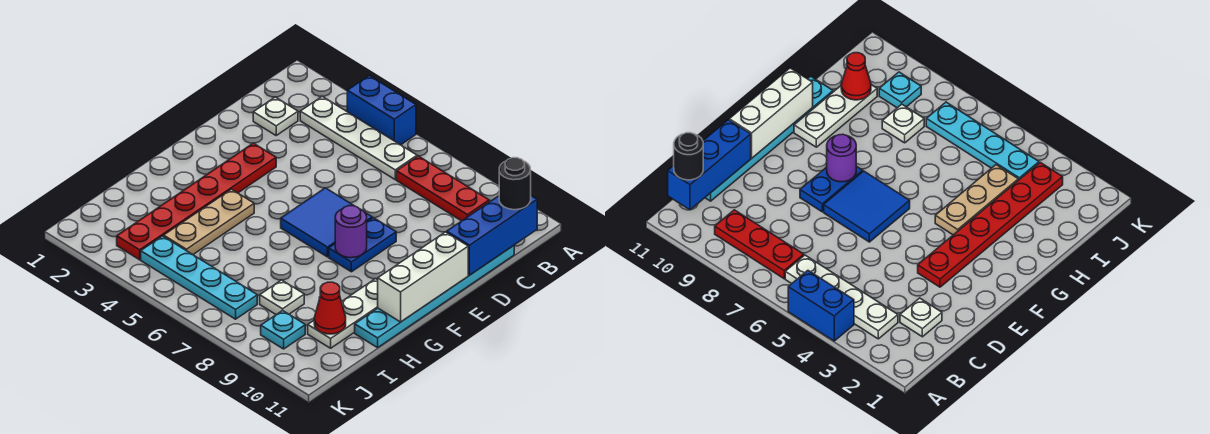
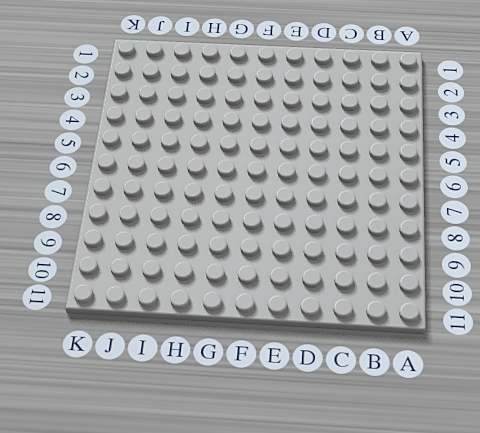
none -> blue brick A4:A5 level 1
none -> white plate B3:B6 level 1
none -> red plate B7:B9 level 1

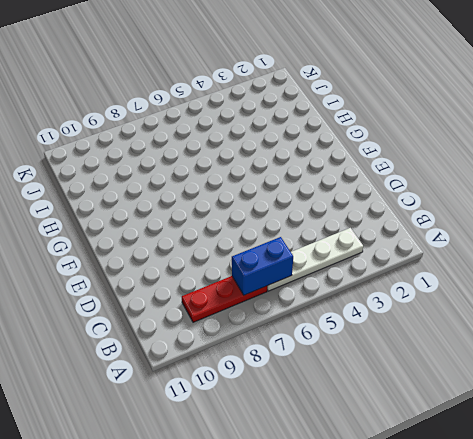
blue brick B6:B7 level 2 -> blue brick A4:A5 level 1
none -> white plate C2 level 1
none -> cyan plate C11:H11 level 1
none -> red plate E3:J3 level 1

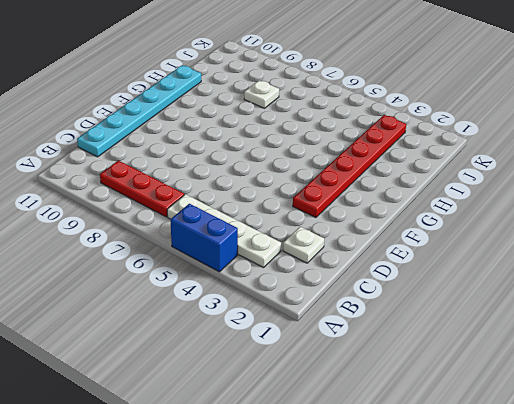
none -> blue tile E6:F7 level 1
none -> blue plate E8:F8 level 1
none -> tan plate G4:I4 level 1

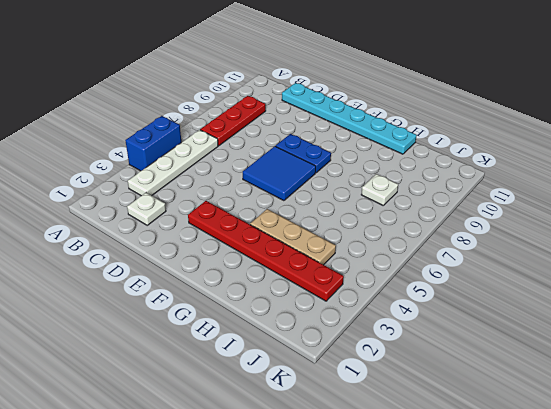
none -> white plate G10:I10 level 1
none -> cyan plate J4:J7 level 1
none -> cyan plate J9 level 1

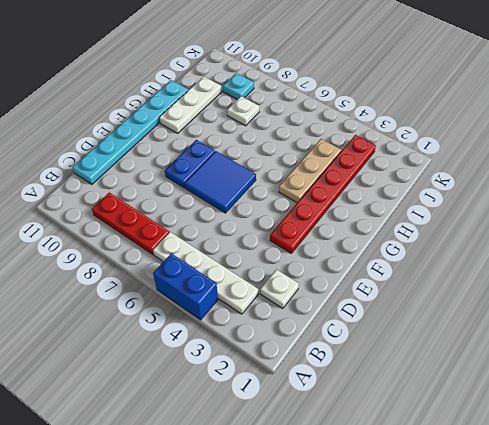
none -> cyan plate J4:J7 level 1
none -> blue brick B11:D11 level 2
none -> white brick E11:G11 level 2

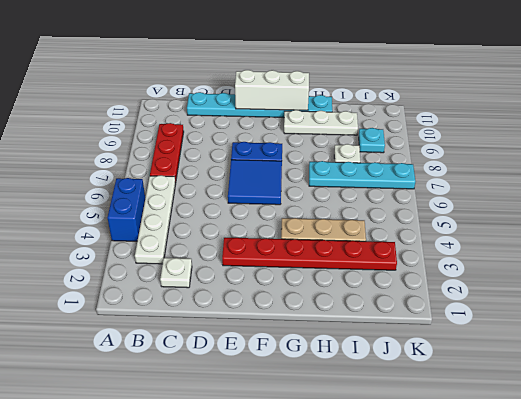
cyan plate H7:K7 level 1 -> cyan plate J4:J7 level 1
none -> blue brick B11:D11 level 2
none -> purple round brick F8 level 2
none -> red cone I10 level 2

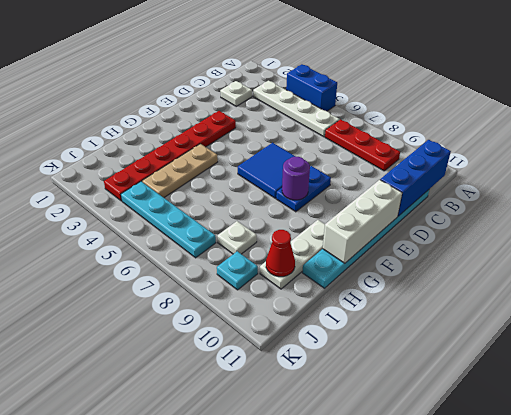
none -> black round brick B11 level 3

